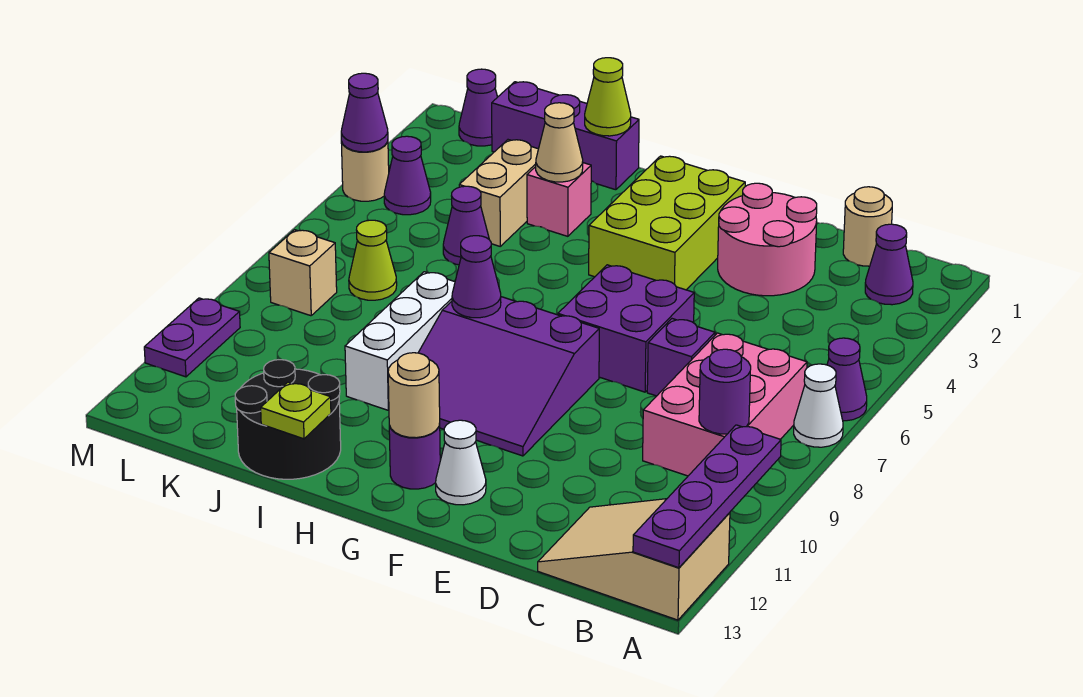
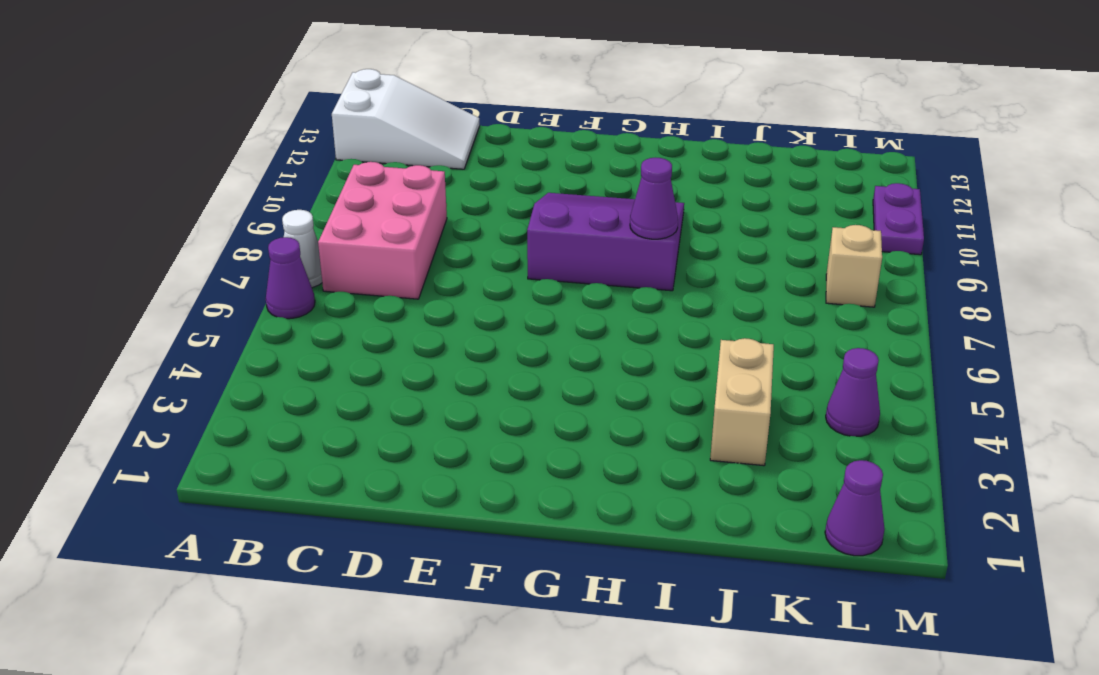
white slope A12:C13 level 1 top A -> tan slope A12:C13 level 1 top A
none -> purple cone B2 level 1
none -> tan round brick C1 level 1
none -> pink round brick D2:E3 level 1
none -> purple brick D7 level 1

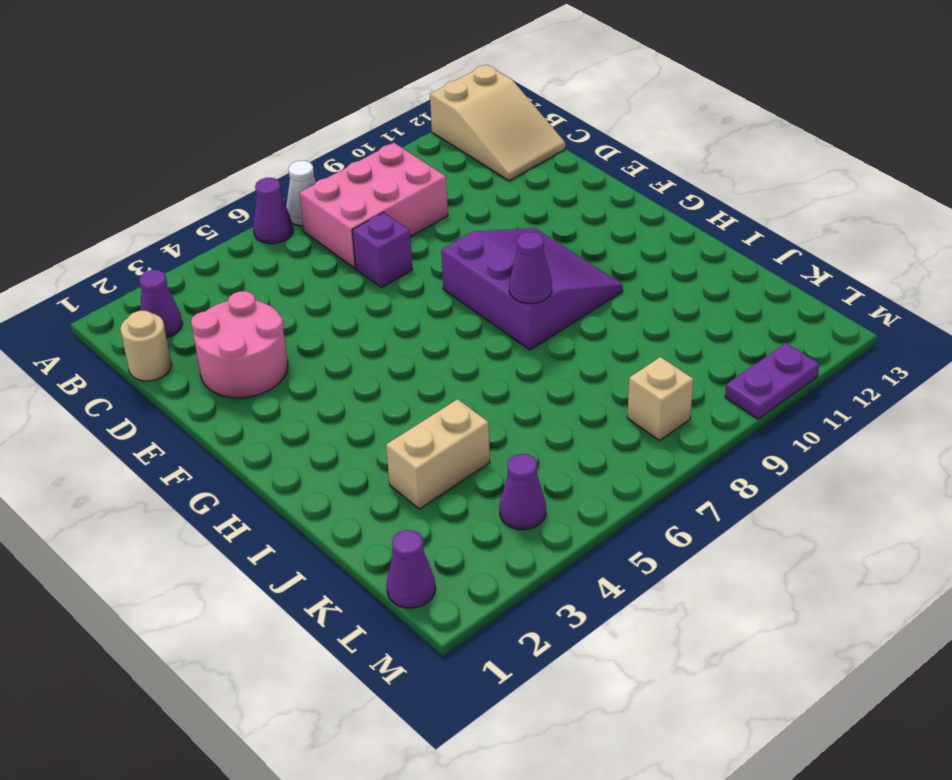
none -> purple brick E6:F7 level 1
none -> lime brick F2:G4 level 1
none -> white cone F12 level 1
none -> purple round brick G12 level 1

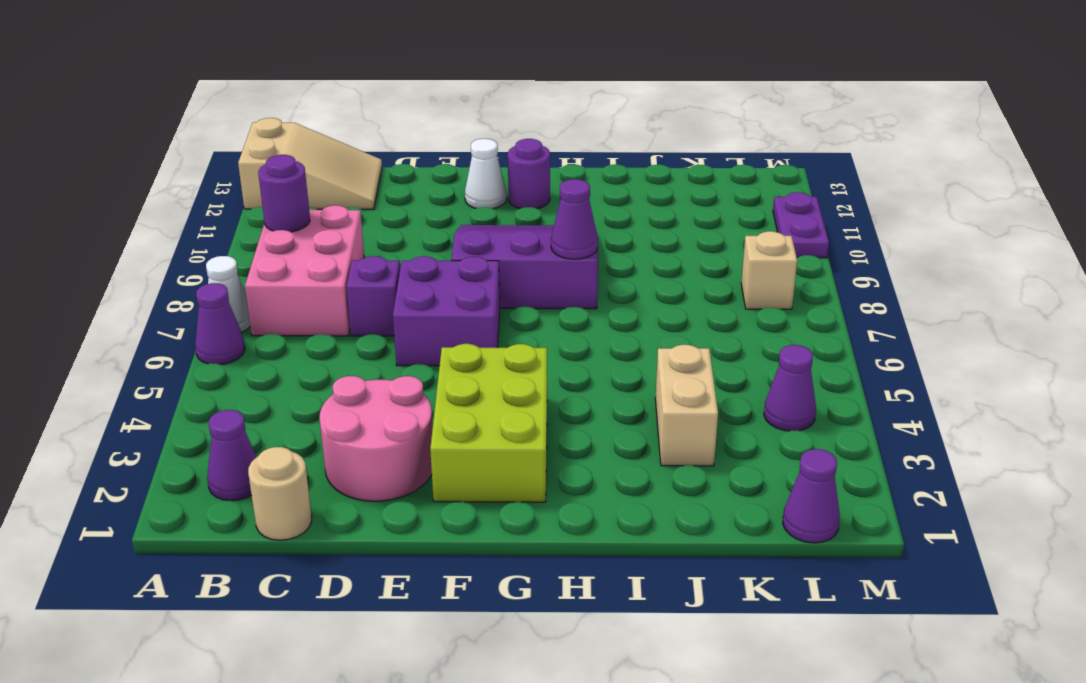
none -> purple brick I1:K1 level 1
none -> pink brick I3 level 1
none -> white brick I8:I10 level 1
none -> black round brick I12:J13 level 1

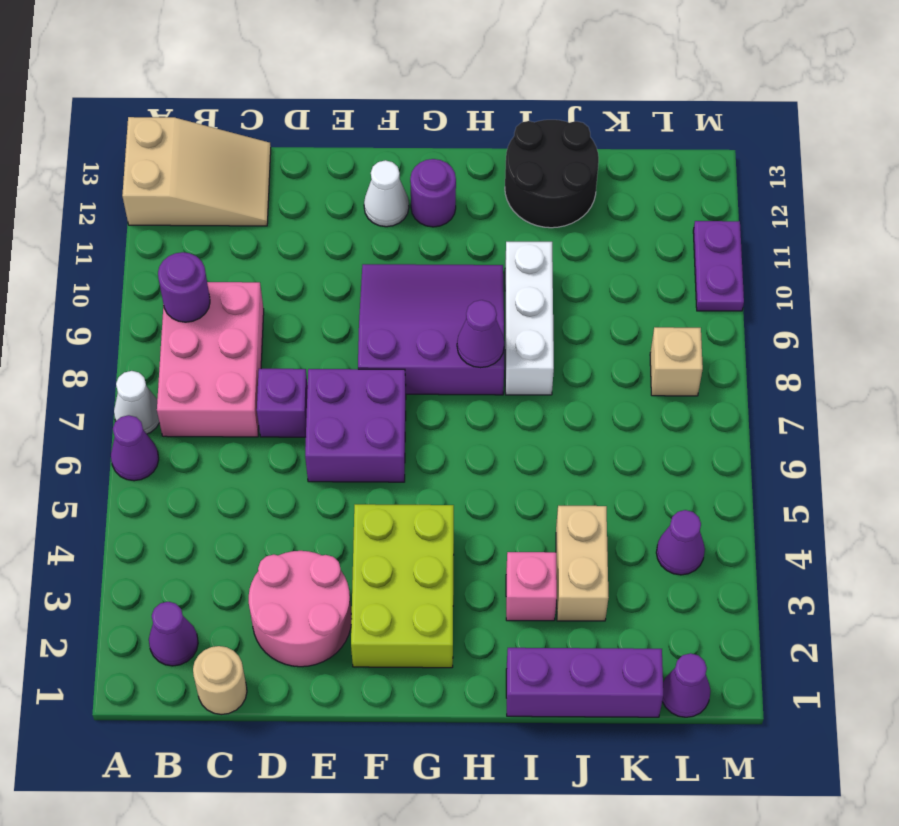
none -> purple cone J5 level 1
none -> lime cone K7 level 1
none -> tan round brick M4 level 1
none -> purple plate A10:A13 level 2

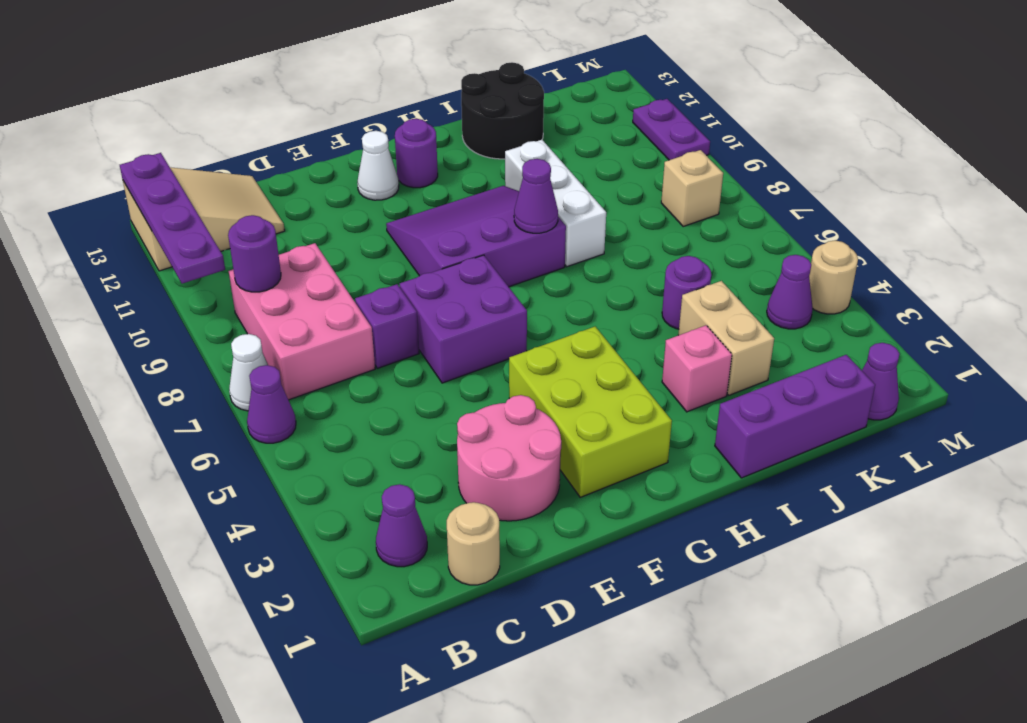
purple round brick J5 level 1 -> purple cone J5 level 1
none -> lime cone K7 level 1
none -> tan round brick G12 level 2
none -> lime cone I1 level 2
none -> tan cone I3 level 2

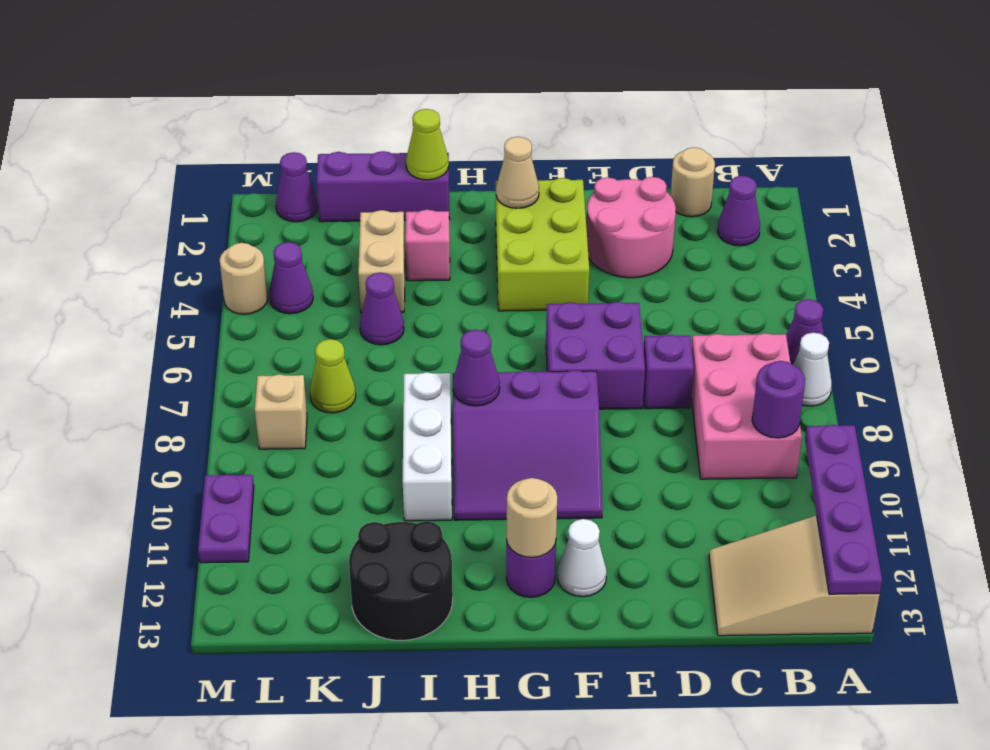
tan cone G2 level 2 -> tan cone I3 level 2
none -> lime plate I13 level 2
none -> purple cone M4 level 2

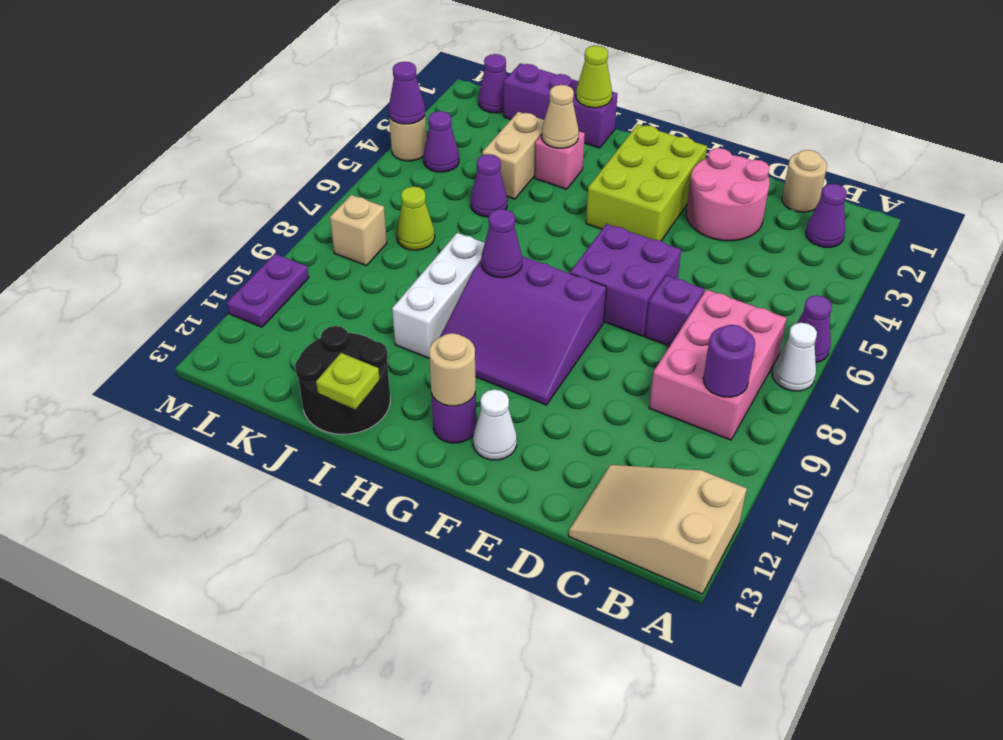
none -> purple plate A10:A13 level 2

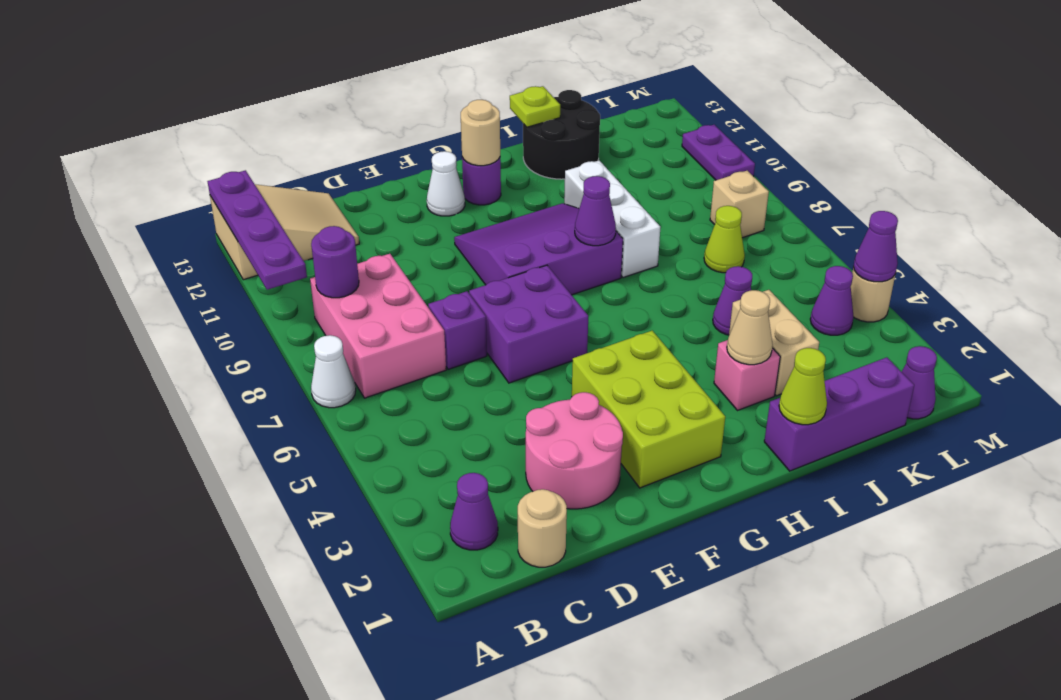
none -> purple cone A6 level 1

